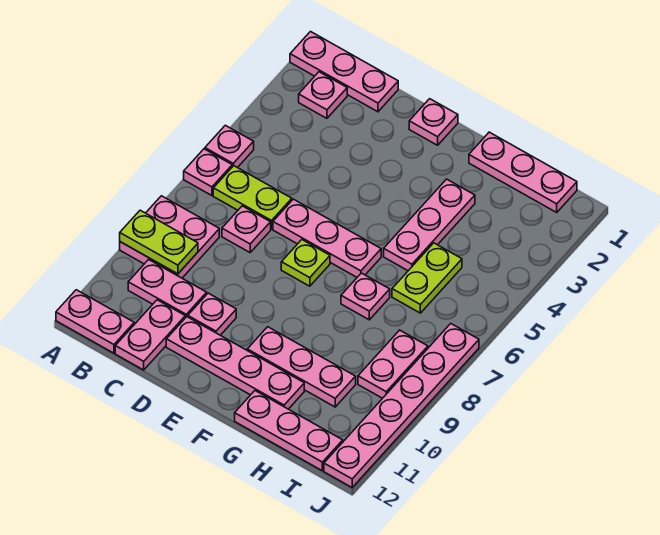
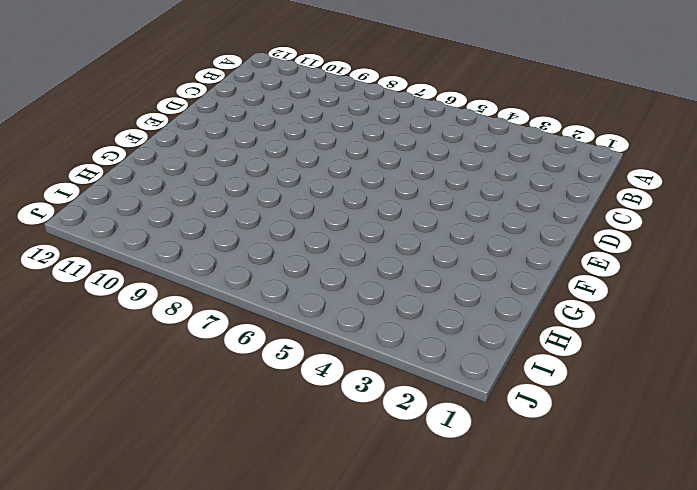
none -> pink plate A1:C1 level 1
none -> pink plate A5 level 1
none -> pink plate A6 level 1

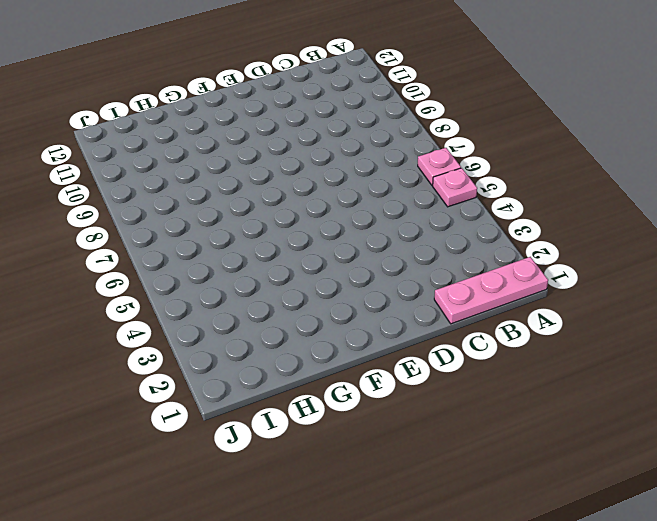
none -> pink plate A8:B9 level 1
none -> pink plate A12:B12 level 1
none -> pink plate B2 level 1

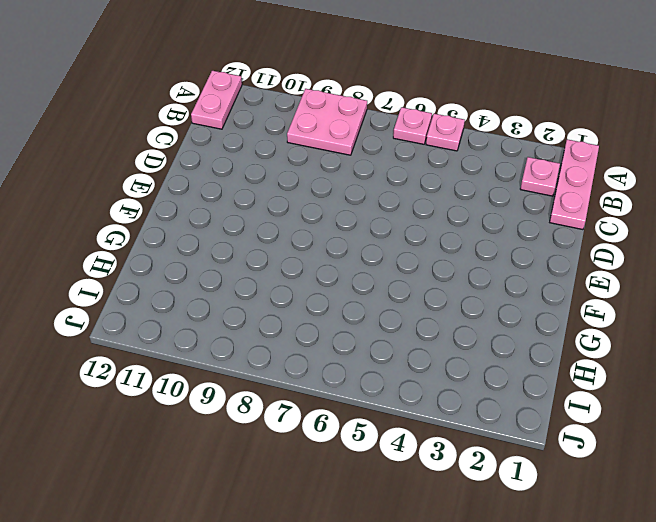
none -> lime plate B6:C6 level 1
none -> pink plate B10:C10 level 1
none -> pink plate C7 level 1

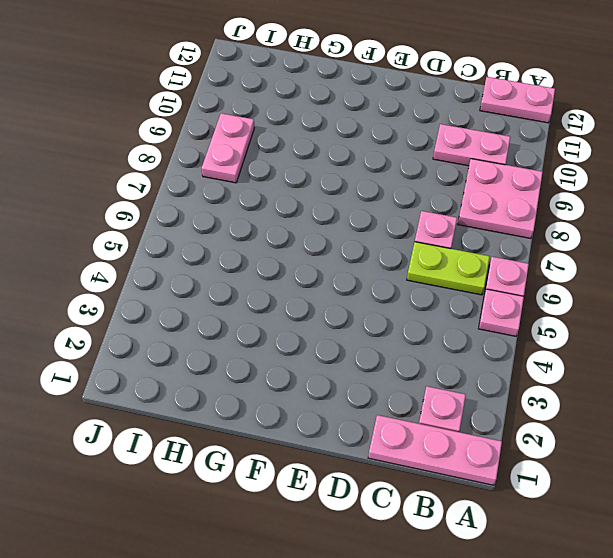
none -> pink plate C11:C12 level 1
none -> pink plate D6:F6 level 1
none -> pink plate D10 level 1

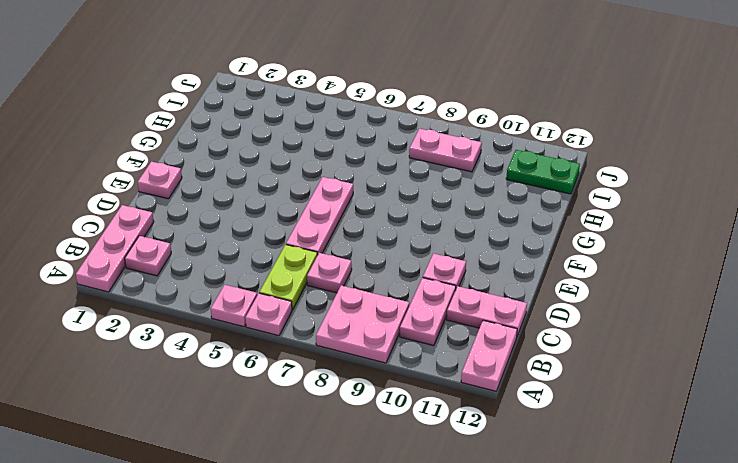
green plate I11:I12 level 1 -> pink plate G12:I12 level 1
none -> pink plate D11:G11 level 1
none -> lime plate E7 level 1
none -> pink plate F10:H10 level 1

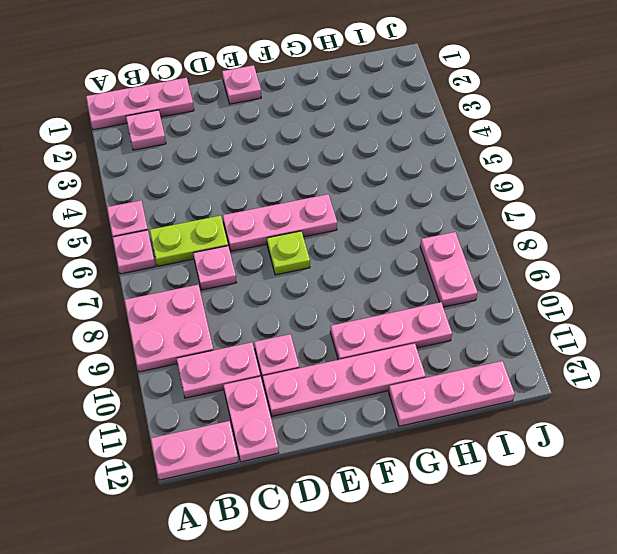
none -> pink plate G1:I1 level 1
none -> pink plate G3:G5 level 1
none -> pink plate G7 level 1

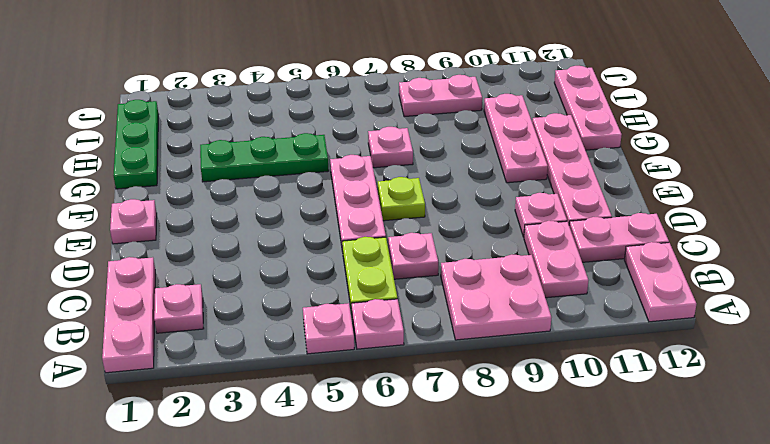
green plate G1:I1 level 1 -> pink plate G1:I1 level 1
green plate G3:G5 level 1 -> pink plate G3:G5 level 1
none -> lime plate H5:H6 level 1
none -> pink plate J7:J12 level 1
none -> lime plate A9:B9 level 2

